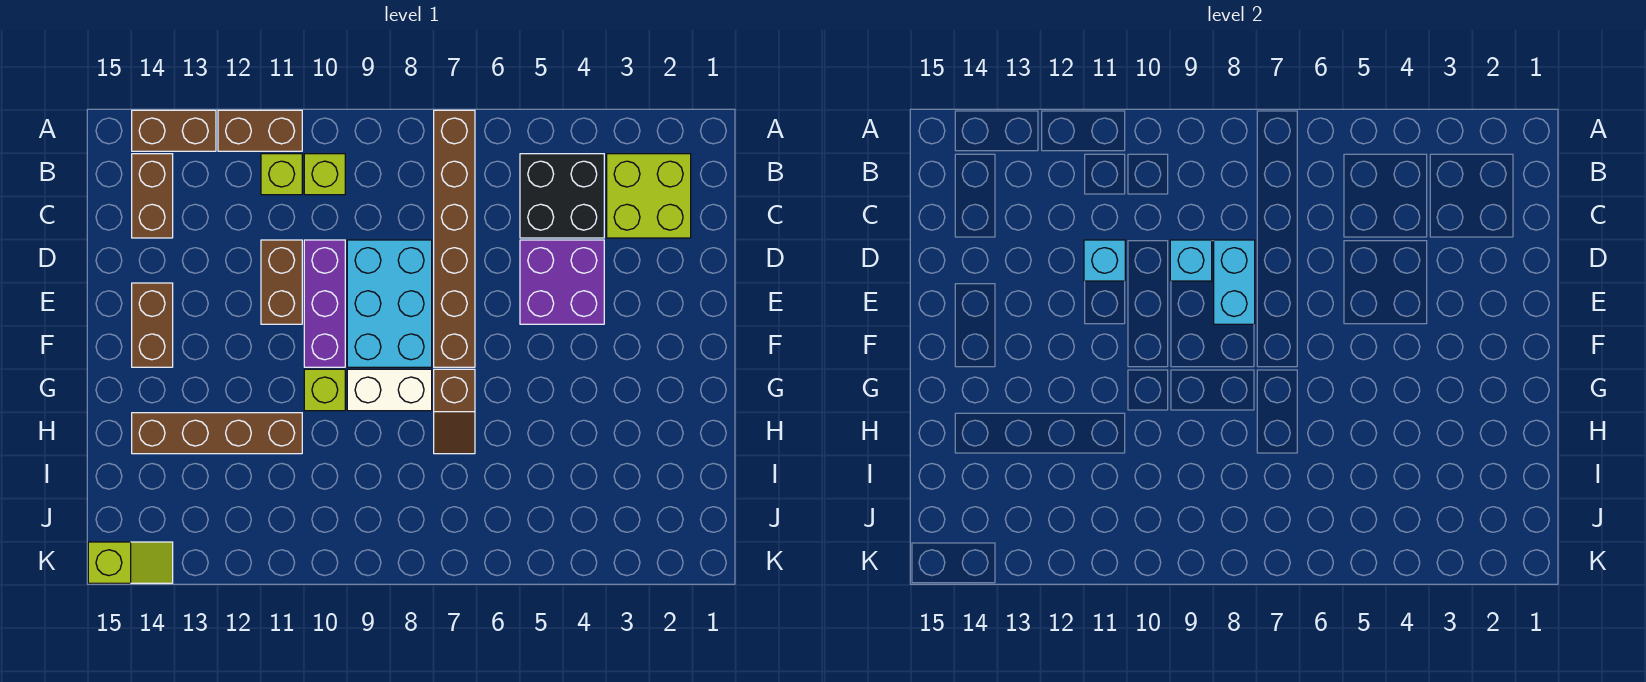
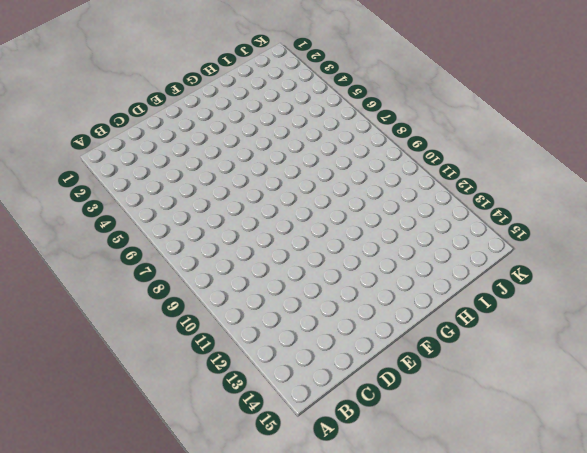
none -> brown brick A7:F7 level 1
none -> brown brick A11:A12 level 1
none -> brown brick A13:A14 level 1

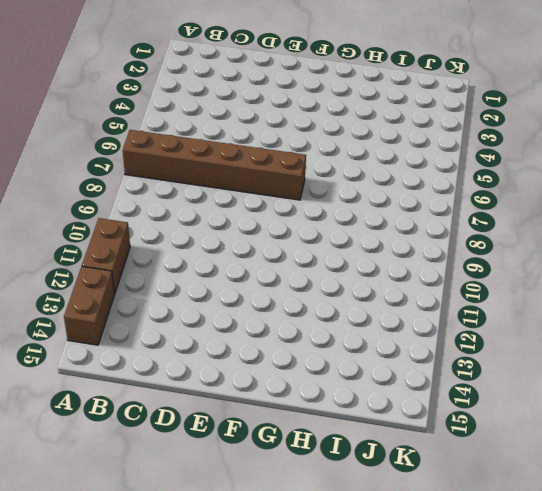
none -> lime brick B2:C3 level 1
none -> black brick B4:C5 level 1
none -> lime brick B10 level 1

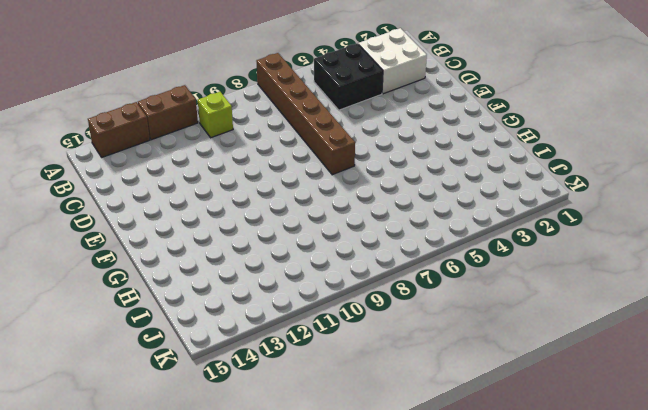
white brick B2:C3 level 1 -> lime brick B2:C3 level 1
none -> lime brick B11 level 1
none -> brown brick B14:C14 level 1
none -> purple brick D4:E5 level 1

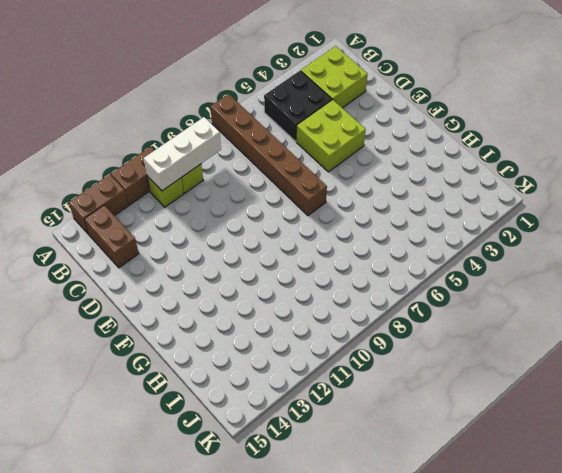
white brick B9:B11 level 2 -> none
lime brick D4:E5 level 1 -> purple brick D4:E5 level 1
none -> cyan brick D8:F9 level 1
none -> purple brick D10:F10 level 1
none -> brown brick D11:E11 level 1

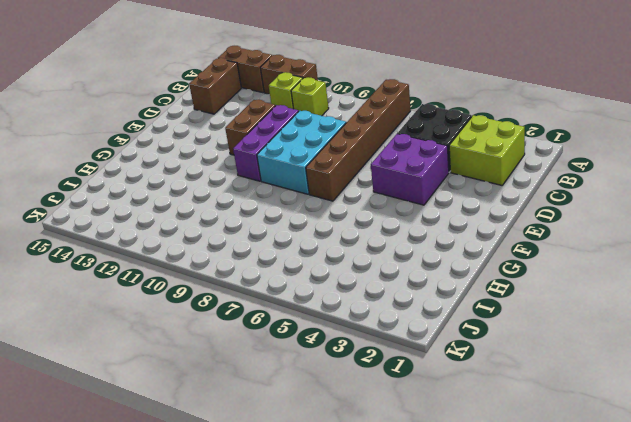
none -> brown brick E14:F14 level 1
none -> brown slope G7:H7 level 1 top G
none -> white brick G8:G9 level 1

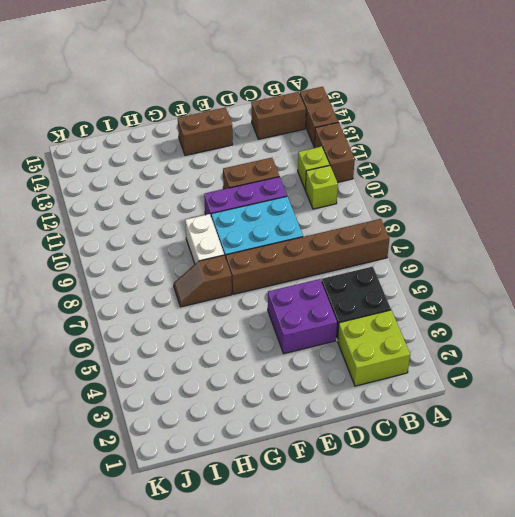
none -> lime brick G10 level 1
none -> brown brick H11:H14 level 1
none -> lime slope K14:K15 level 1 top 15

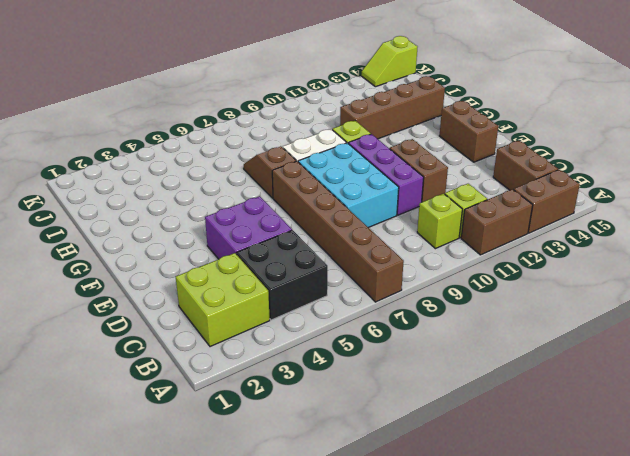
none -> cyan brick D8:E8 level 2
none -> cyan brick D9 level 2
none -> cyan brick D11 level 2

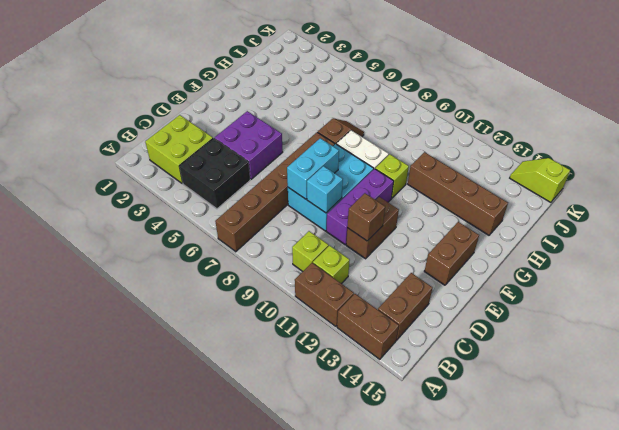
brown brick D11 level 2 -> cyan brick D11 level 2

